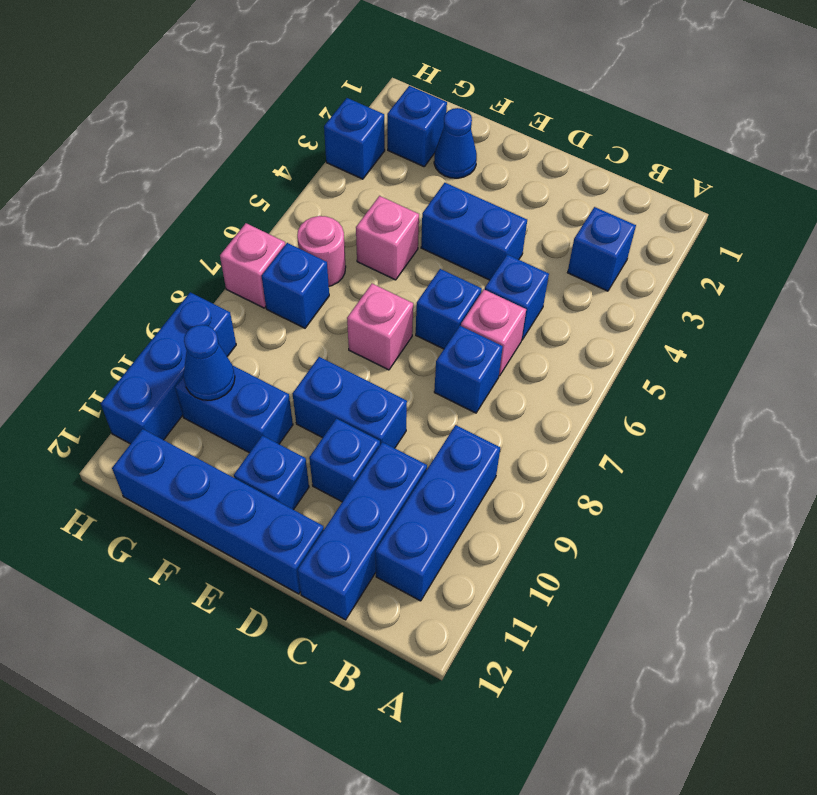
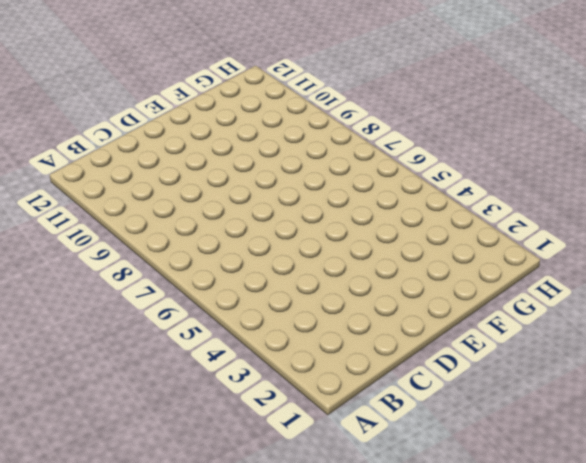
none -> blue brick B3 level 1
none -> blue brick B9:B11 level 1
none -> blue brick C5 level 1

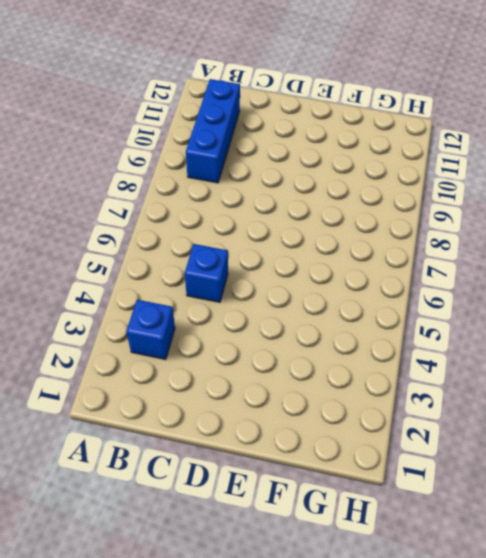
none -> pink brick C6 level 1
none -> blue brick C7 level 1
none -> blue brick C10:C12 level 1

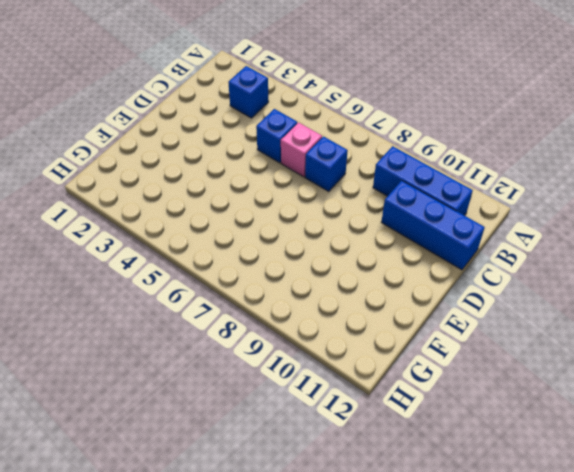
none -> blue brick D4:E4 level 1
none -> blue brick D6 level 1
none -> blue brick D9:E9 level 1

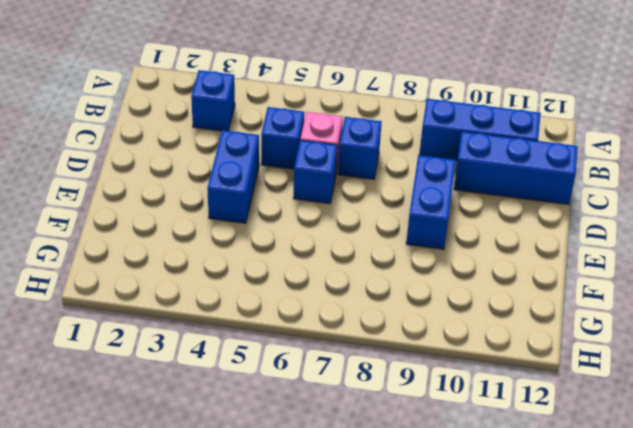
none -> blue brick D10 level 1
none -> blue brick D12:G12 level 1
none -> pink brick E7 level 1

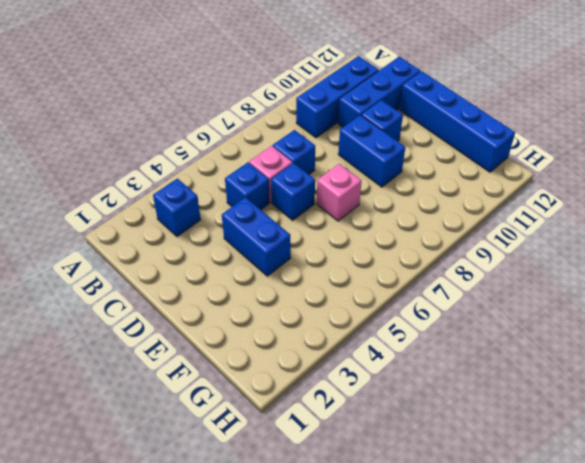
none -> blue brick E11 level 1
none -> blue cone F2 level 1
none -> pink brick F5 level 1

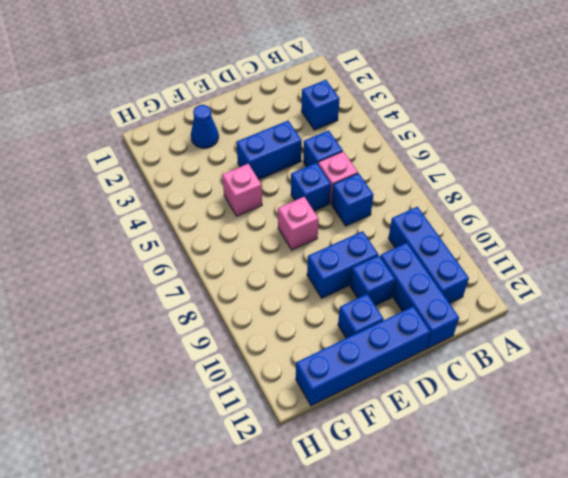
none -> blue brick F10:G10 level 1
none -> blue brick G2 level 1
none -> pink round brick G6 level 1

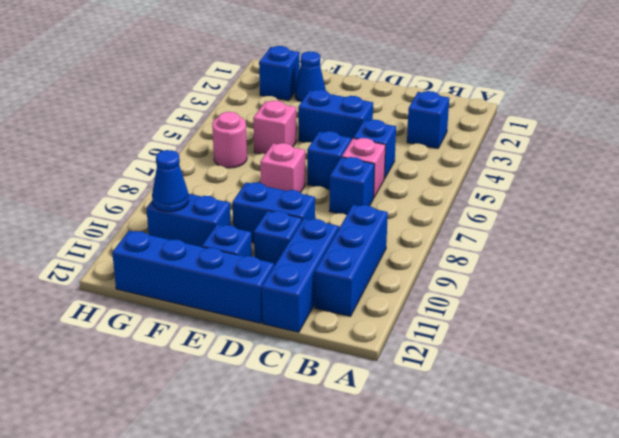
none -> blue brick G7 level 1
none -> blue brick H3 level 1
none -> pink brick H7 level 1

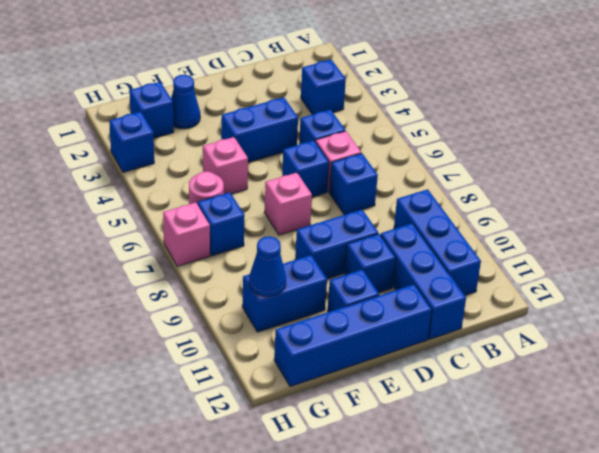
none -> blue brick H9:H11 level 1

